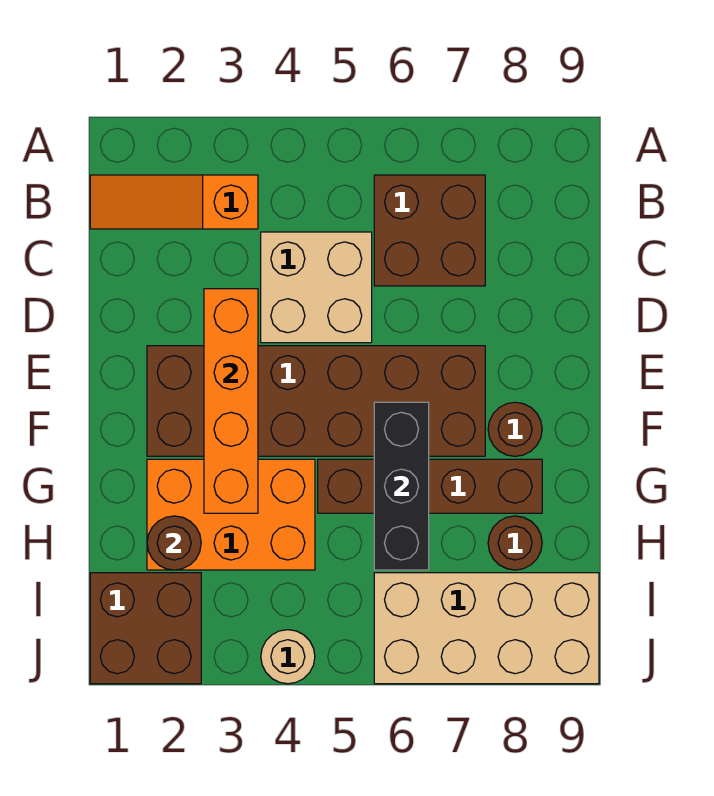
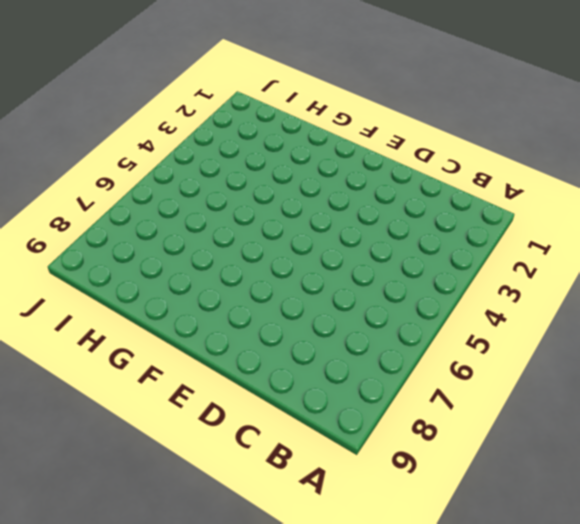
none -> orange slope B1:B3 level 1 top 3
none -> brown brick B6:C7 level 1
none -> tan brick C4:D5 level 1

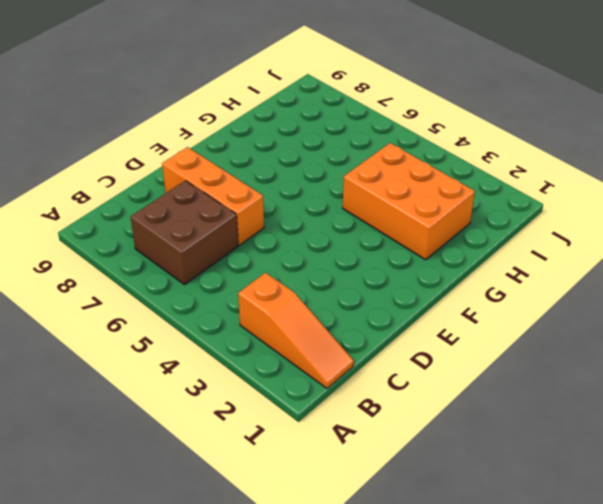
orange brick D6:D8 level 1 -> none
none -> tan brick C4:D5 level 1
none -> brown brick E2:F7 level 1
none -> brown round brick F8 level 1

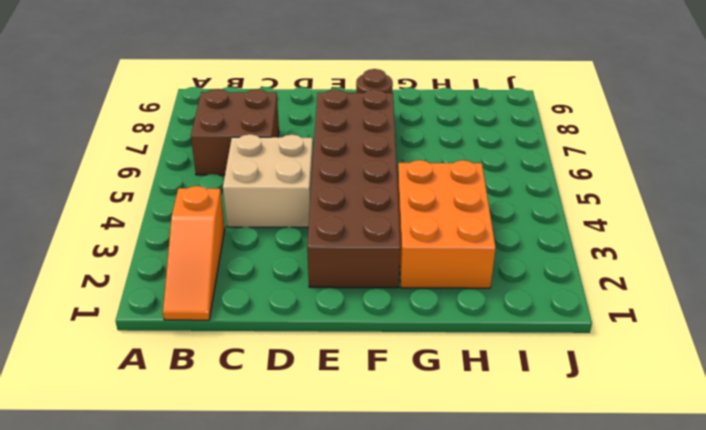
none -> brown brick G5:G8 level 1
none -> brown round brick H8 level 1
none -> brown brick I1:J2 level 1

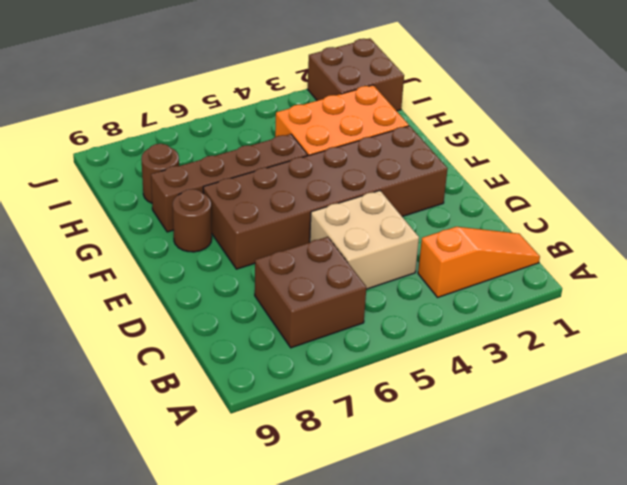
none -> tan brick I6:J9 level 1
none -> tan round brick J4 level 1
none -> orange brick D3:G3 level 2

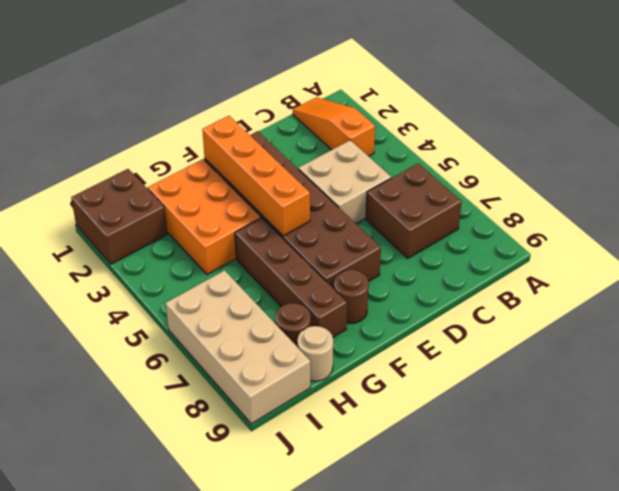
orange brick F2:F5 level 2 -> orange brick D3:G3 level 2
tan round brick H9 level 1 -> tan round brick J4 level 1
none -> black brick F6:H6 level 2
none -> brown round brick H2 level 2

